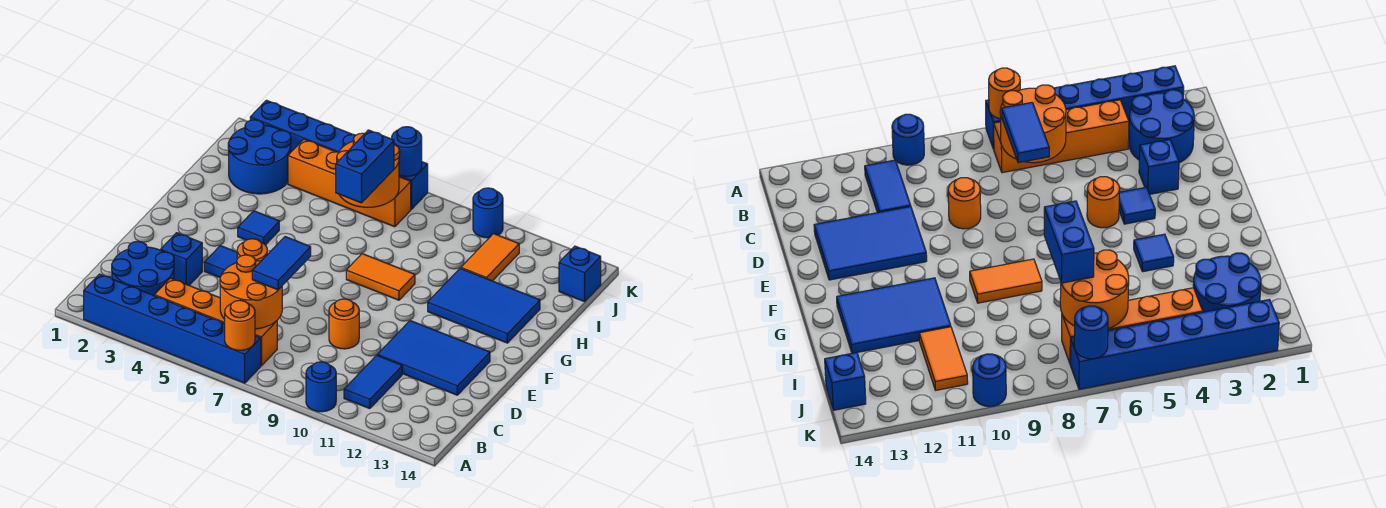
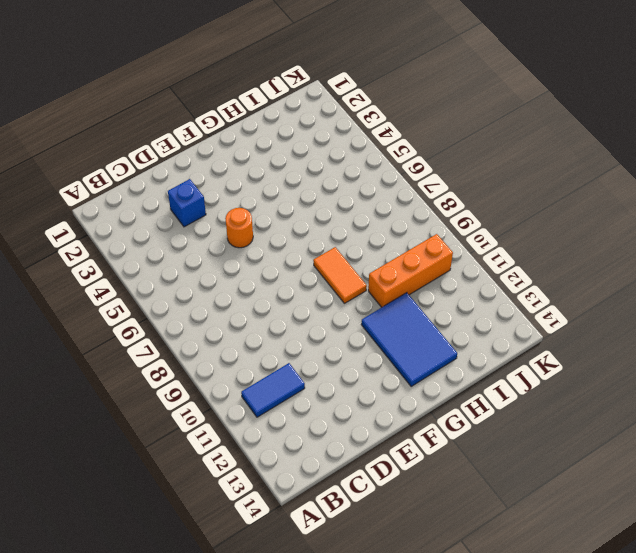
orange brick H10:J10 level 1 -> none
none -> blue brick A2:A7 level 1
none -> blue round brick A10 level 1
none -> blue round brick B2:C3 level 1

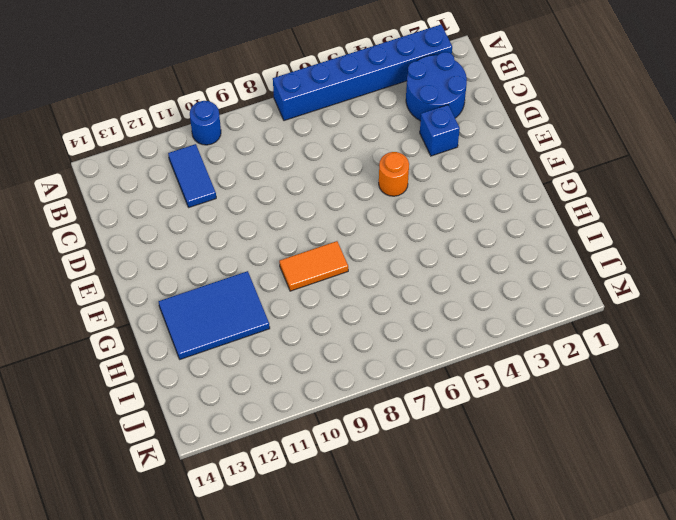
none -> orange brick B4:B7 level 1
none -> orange round brick D9 level 1
none -> blue tile D11:E13 level 1

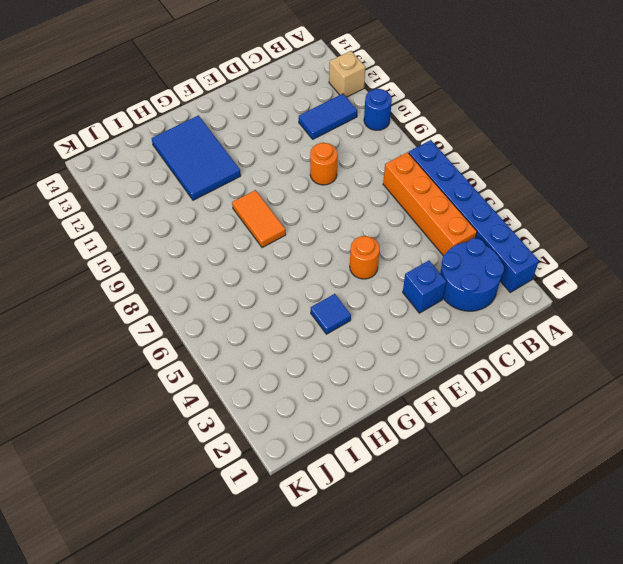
tan brick A12 level 1 -> none
none -> blue tile D11:E13 level 1
none -> blue tile E4 level 1
none -> blue round brick I2:J3 level 1

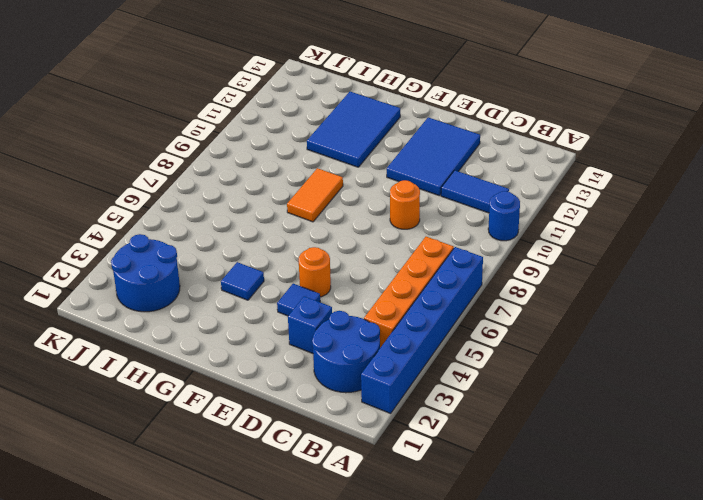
none -> orange tile I11:J11 level 1
none -> orange brick J4:J7 level 1
none -> blue brick J14 level 1

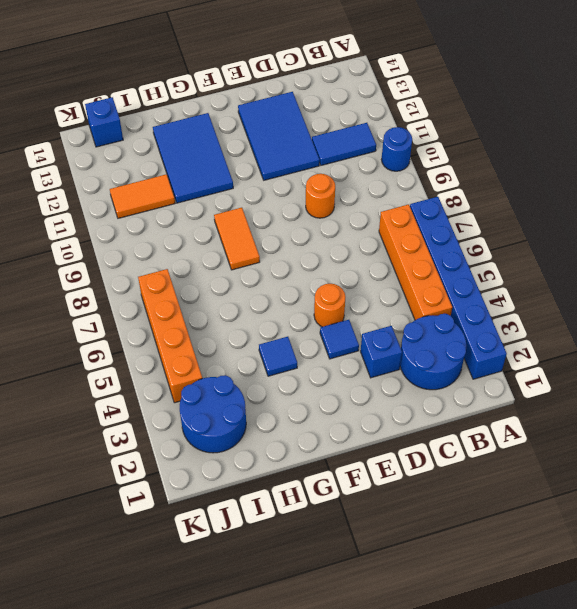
none -> blue brick K2:K7 level 1
none -> blue round brick K10 level 1
none -> orange round brick A7 level 2

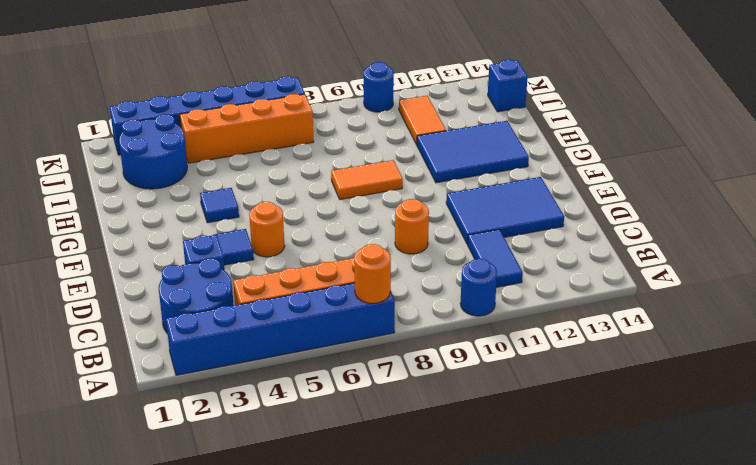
none -> orange round brick B6:C7 level 2
none -> orange round brick I6:J7 level 2
none -> blue round brick K7 level 2

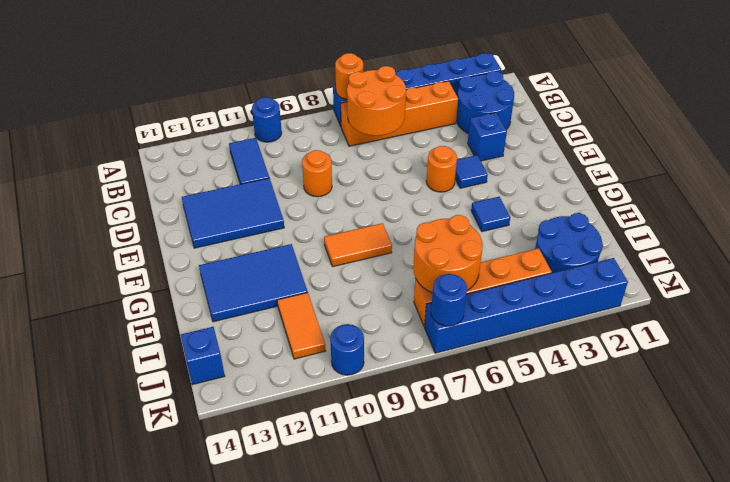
none -> blue tile C7:D7 level 3
none -> blue brick H7:I7 level 3

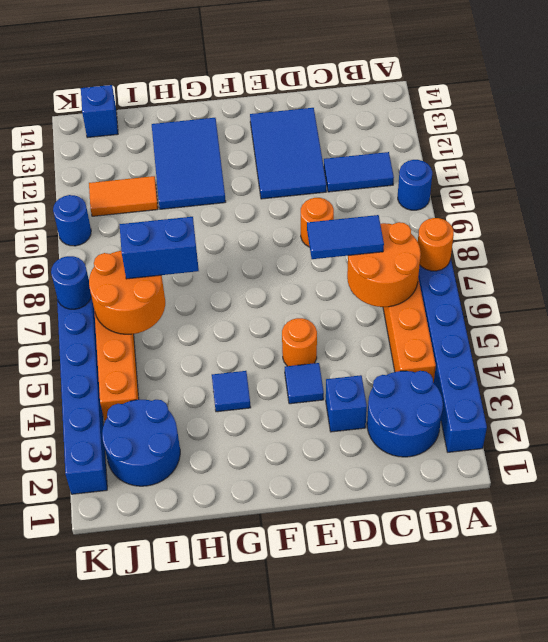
none -> orange tile G8:G9 level 1

